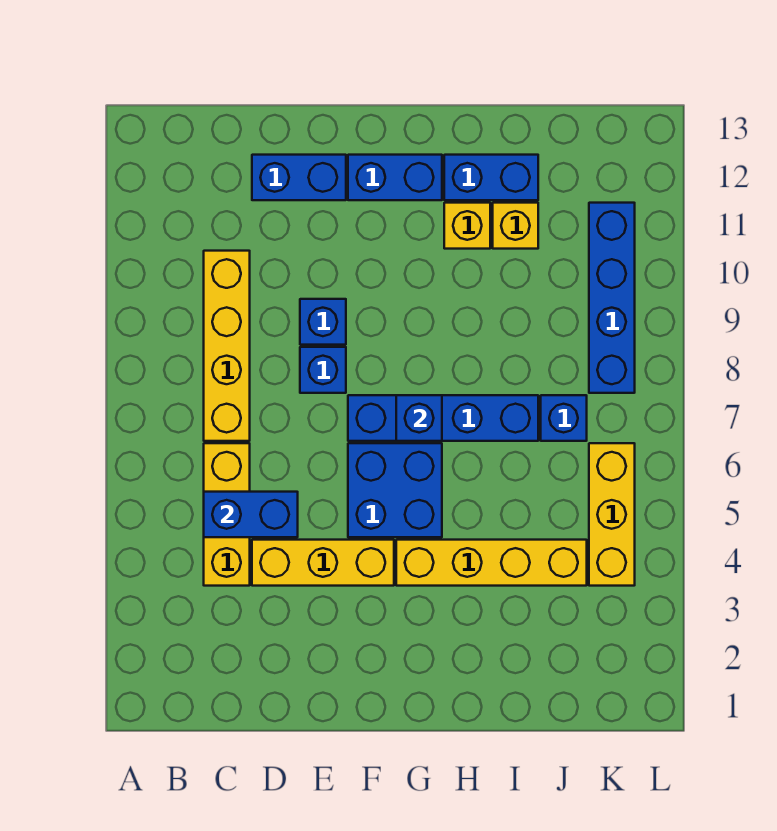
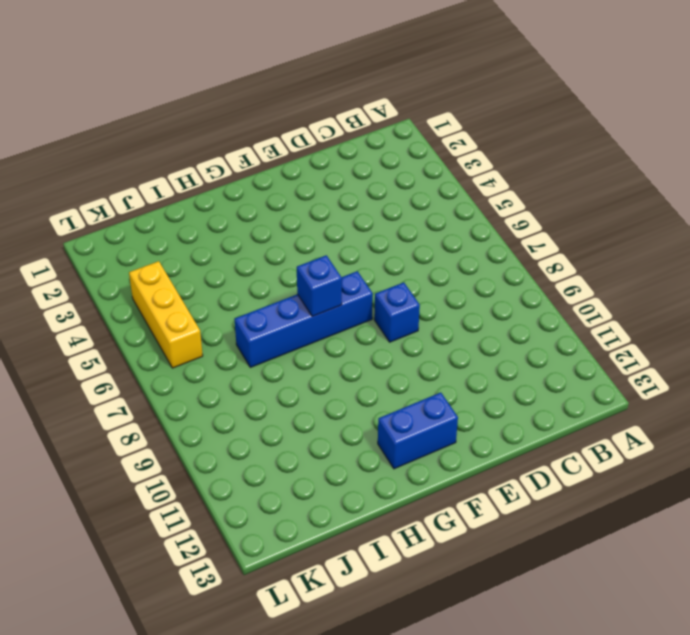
none -> yellow brick C4:C6 level 1
none -> yellow brick C7:C10 level 1
none -> yellow brick D4:F4 level 1

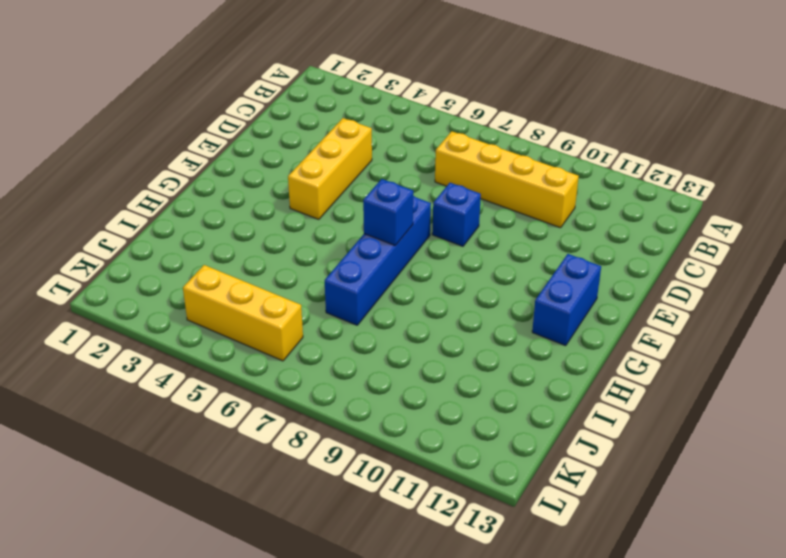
none -> yellow brick C4:C6 level 1
none -> blue brick D12:E12 level 1
none -> blue brick E9 level 1

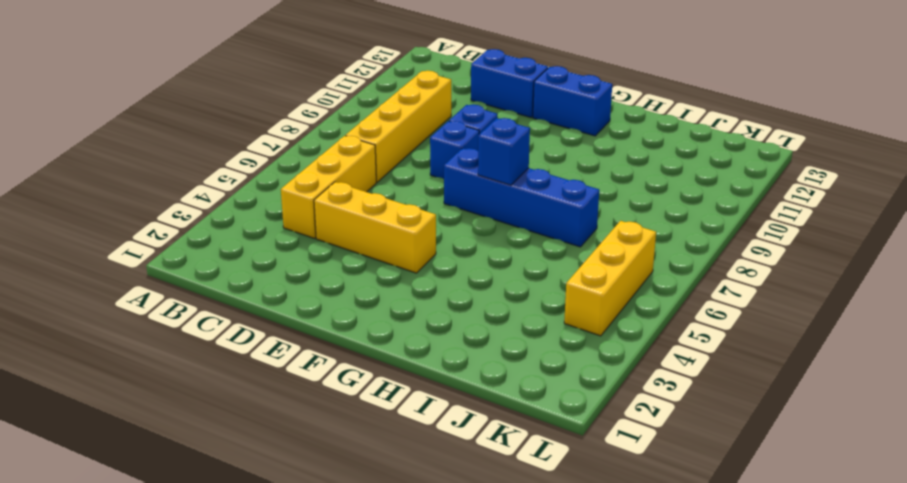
none -> blue brick F5:G6 level 1
none -> yellow brick G4:J4 level 1
none -> yellow brick H11 level 1

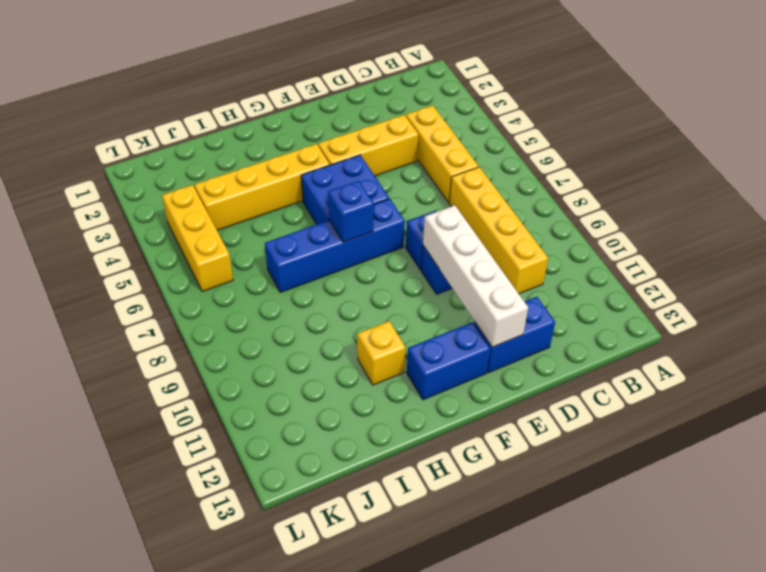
white brick E9:E12 level 2 -> none
none -> blue brick H12:I12 level 1
none -> yellow brick I11 level 1
none -> blue brick J7 level 1

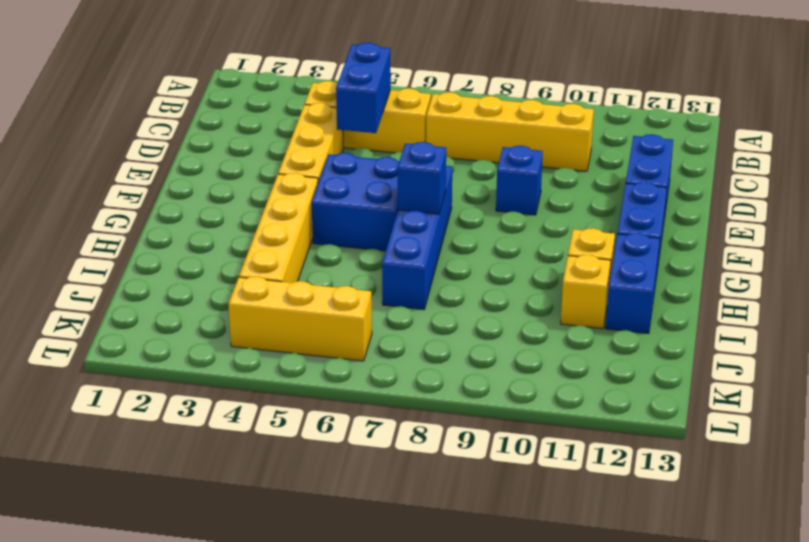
none -> blue brick E8 level 1
none -> blue brick J7 level 1
none -> blue brick K8:K11 level 1

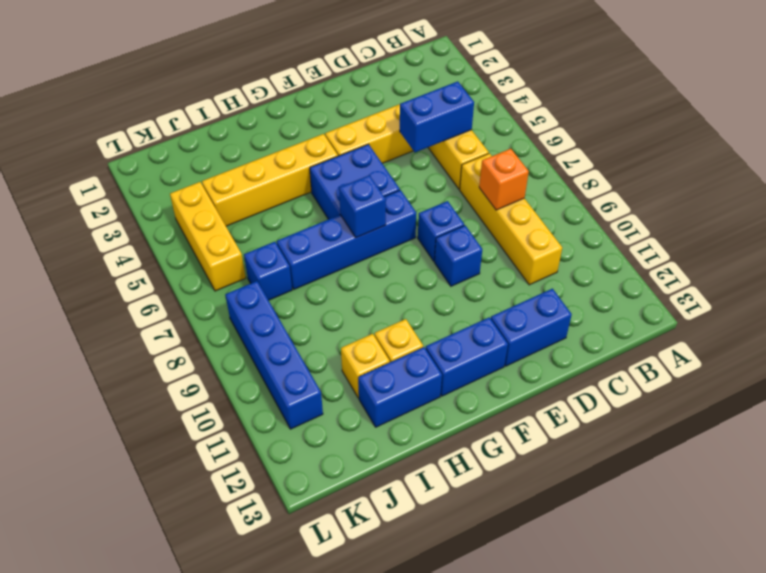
orange brick C8 level 2 -> none

